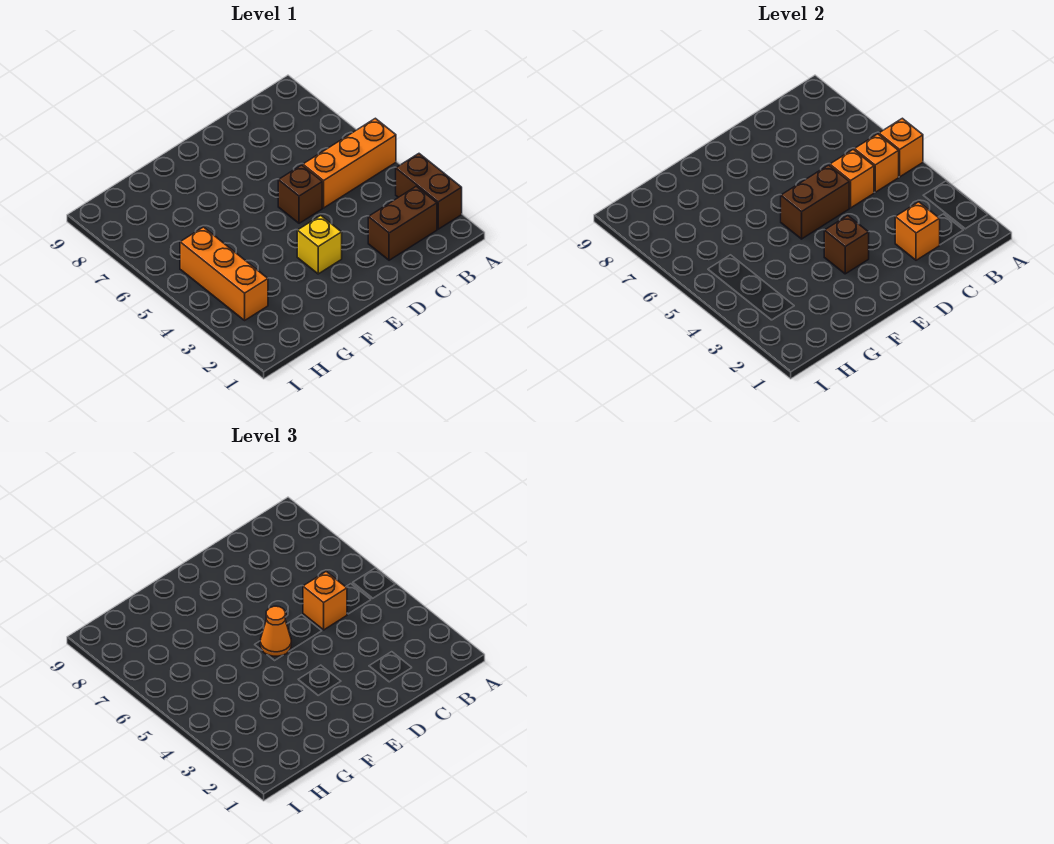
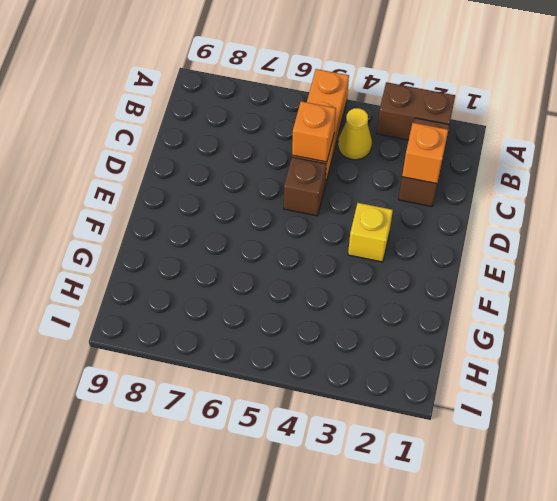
yellow cone B4 level 1 -> none
none -> orange brick H3:H5 level 1
none -> orange brick A5 level 2
none -> orange brick B5 level 2

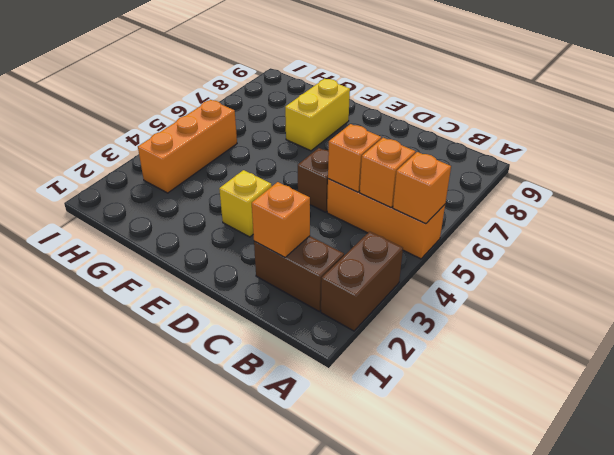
yellow brick F7:F8 level 1 -> none
none -> brown brick D5:E5 level 2
none -> brown brick E3 level 2
none -> orange brick C5 level 3

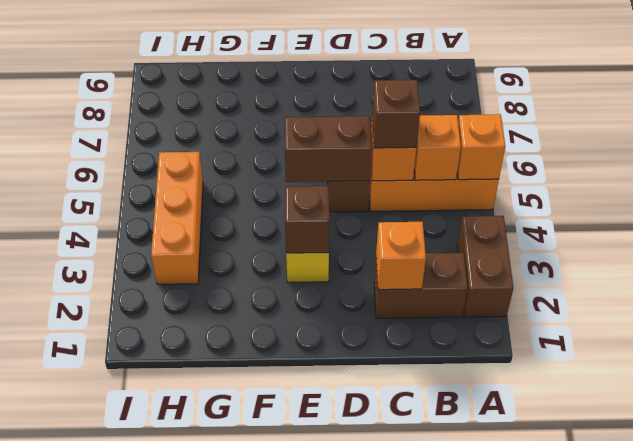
brown brick C5 level 3 -> orange brick C5 level 3
none -> orange cone E5 level 3

